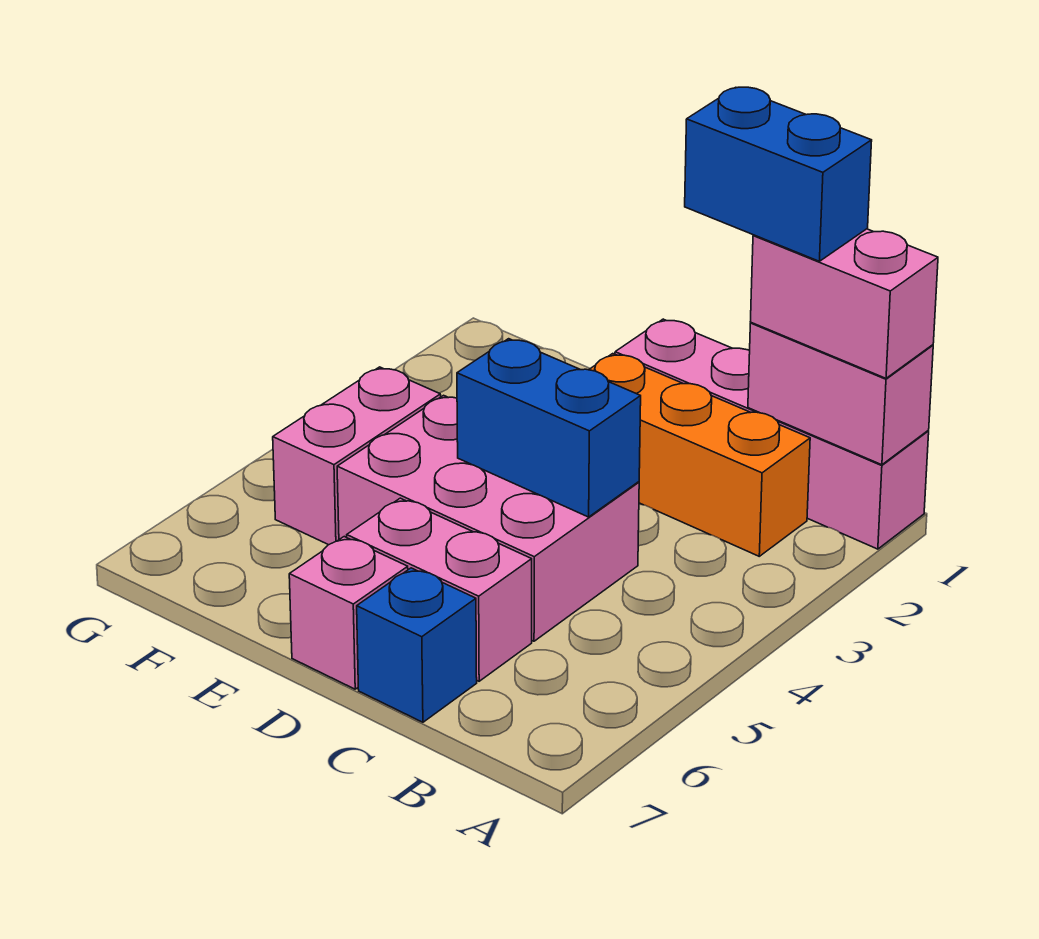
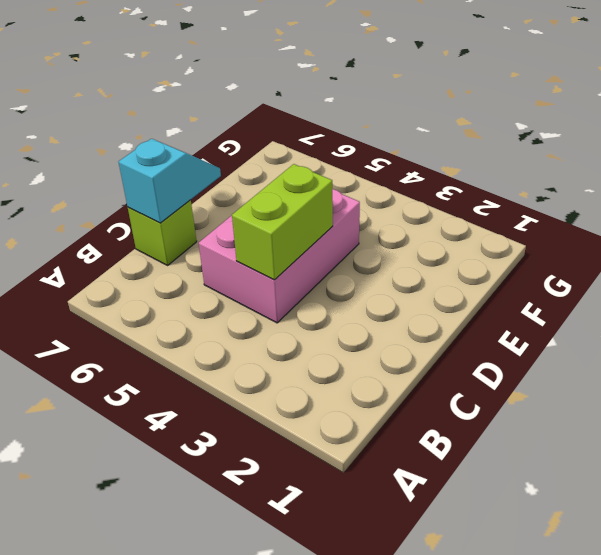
lime brick C4:D4 level 2 -> blue brick C4:D4 level 2
lime brick C7 level 1 -> blue brick C7 level 1
cyan slope C7:D7 level 2 top C -> none
none -> pink brick A1:D1 level 1
none -> orange brick B2:D2 level 1

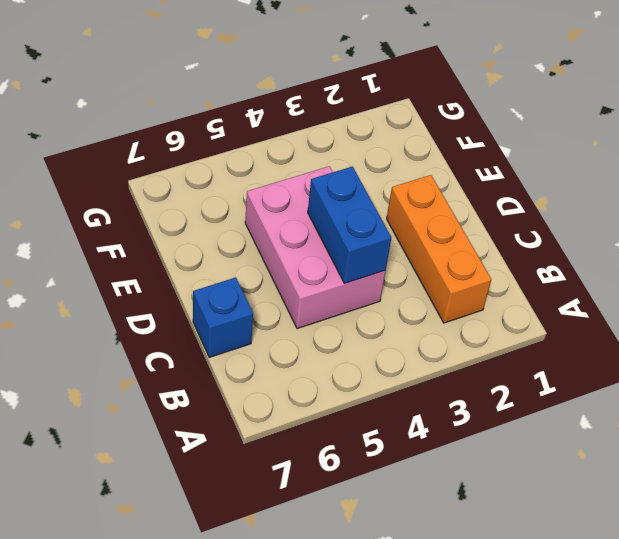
none -> pink brick A1:D1 level 1
none -> pink brick C6:D6 level 1

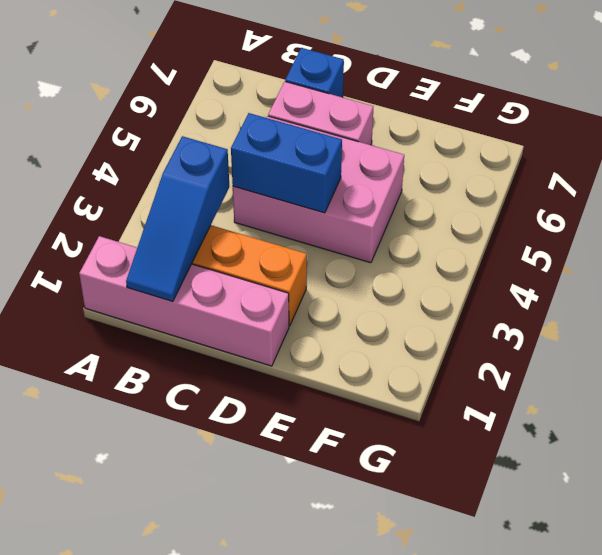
blue slope B1:B3 level 2 top 3 -> pink brick A1:B1 level 2
none -> pink brick D7 level 1
none -> pink brick F4:F5 level 1

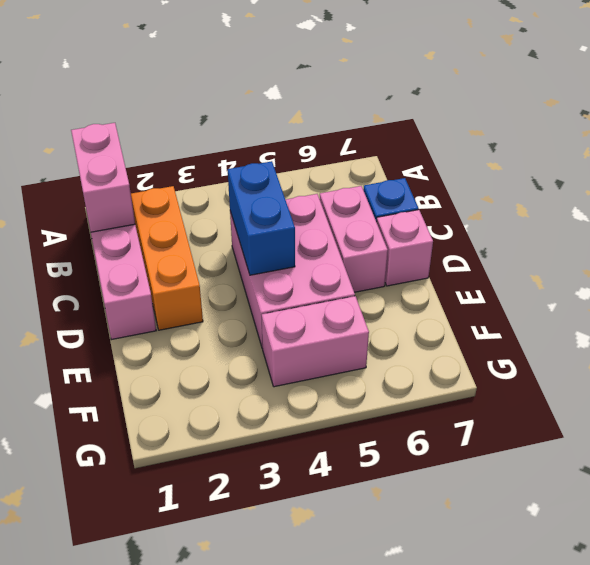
none -> pink brick A1:B1 level 3
none -> blue brick B1:C1 level 4

